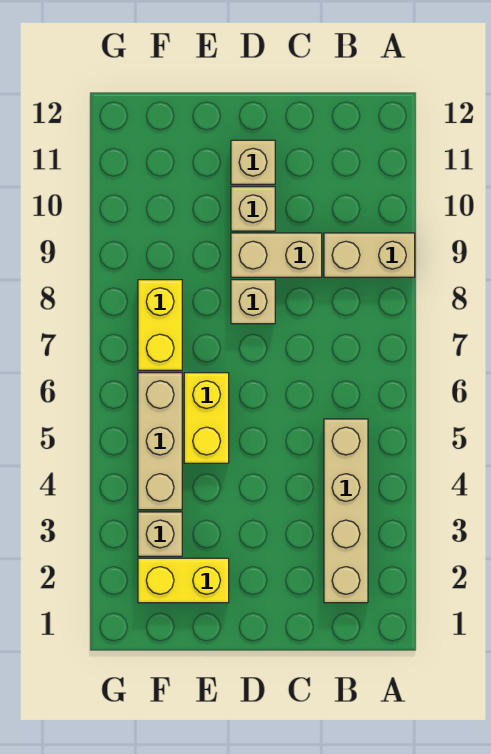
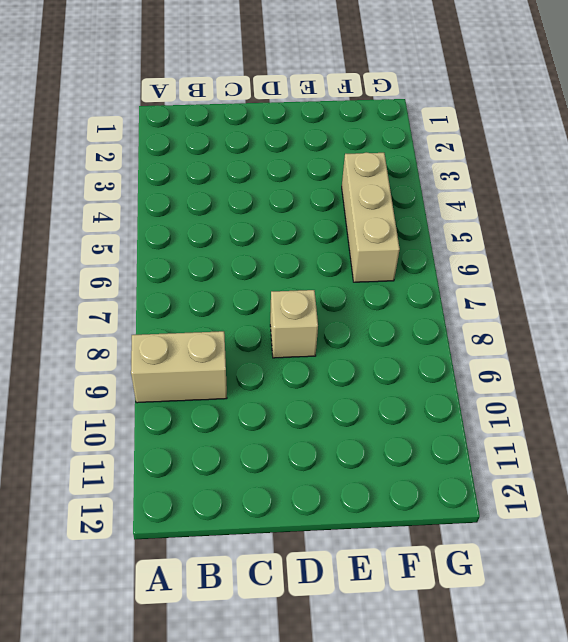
none -> tan brick B2:B5 level 1
none -> tan brick C9:D9 level 1

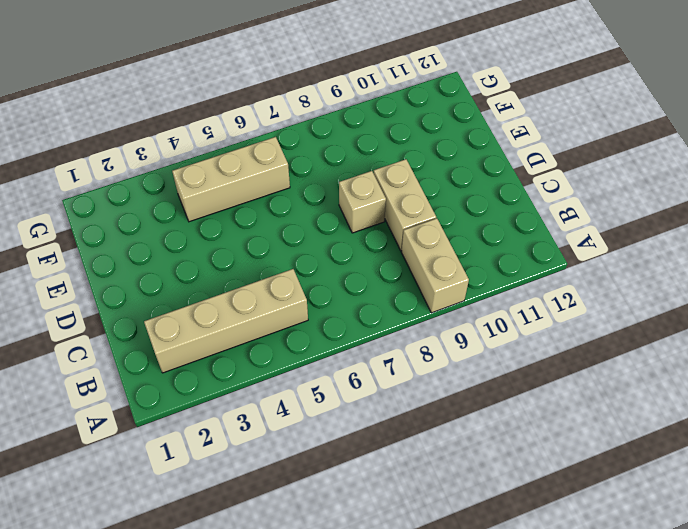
none -> tan brick D10 level 1
none -> tan brick D11 level 1

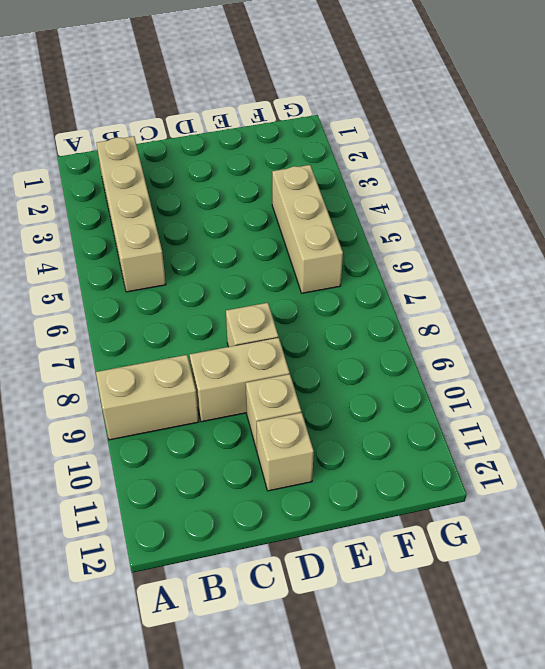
none -> yellow brick E2:F2 level 1
none -> yellow brick E5:E6 level 1

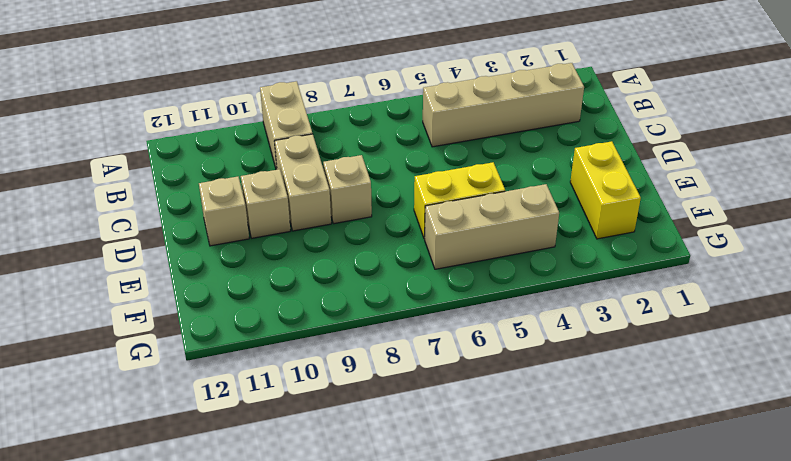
none -> tan brick F3 level 1
none -> yellow brick F7:F8 level 1

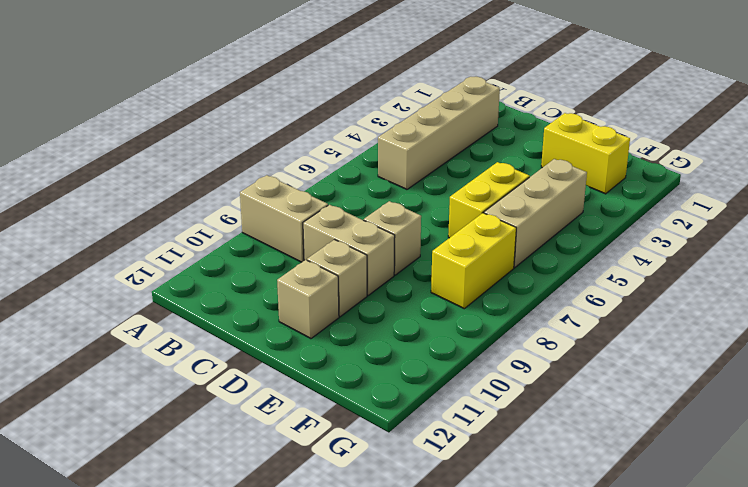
none -> tan brick F3 level 1

